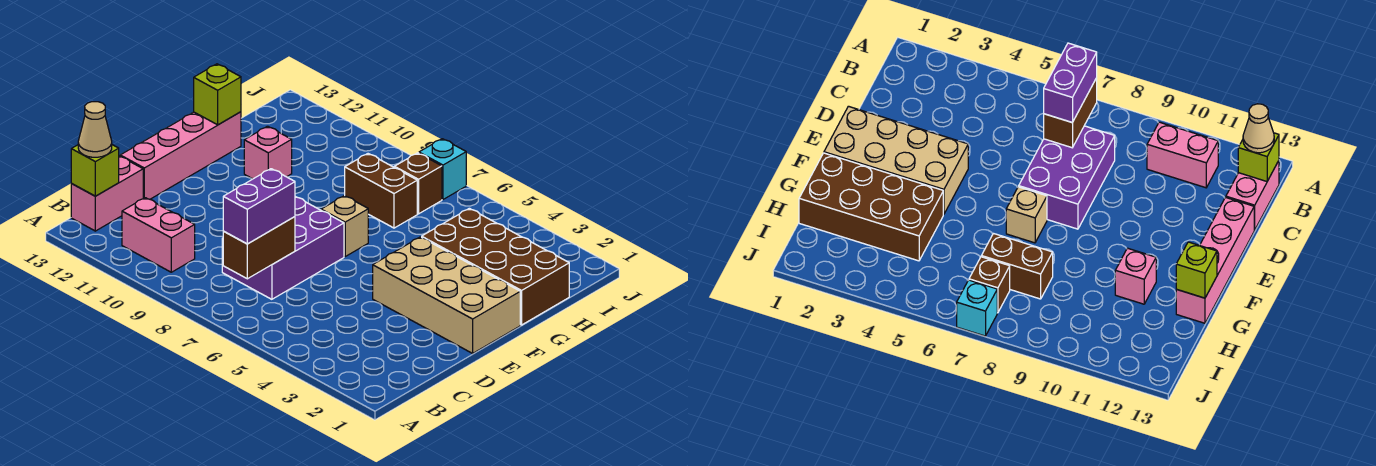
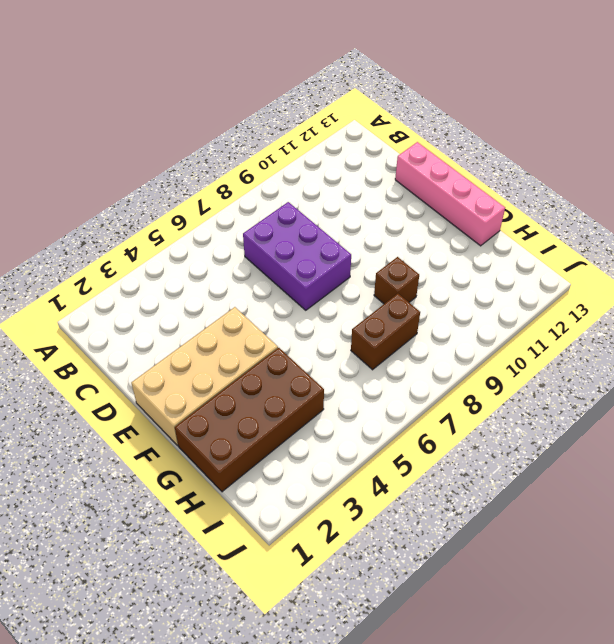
brown brick G9 level 1 -> brown brick I7 level 1
none -> pink brick B10:B11 level 1
none -> pink brick B13:C13 level 1
none -> tan brick F7 level 1

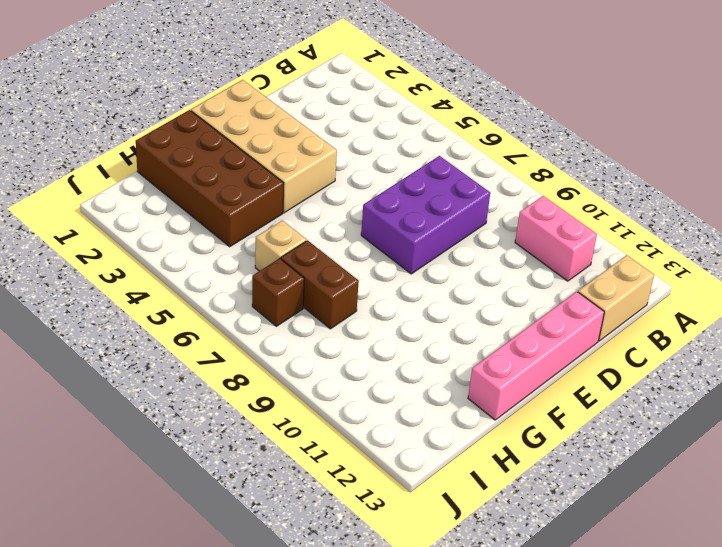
tan brick B13:C13 level 1 -> pink brick B13:C13 level 1
tan brick H6 level 1 -> tan brick F7 level 1
none -> pink brick G11 level 1
none -> cyan brick J7 level 1
none -> brown brick B7:C7 level 2

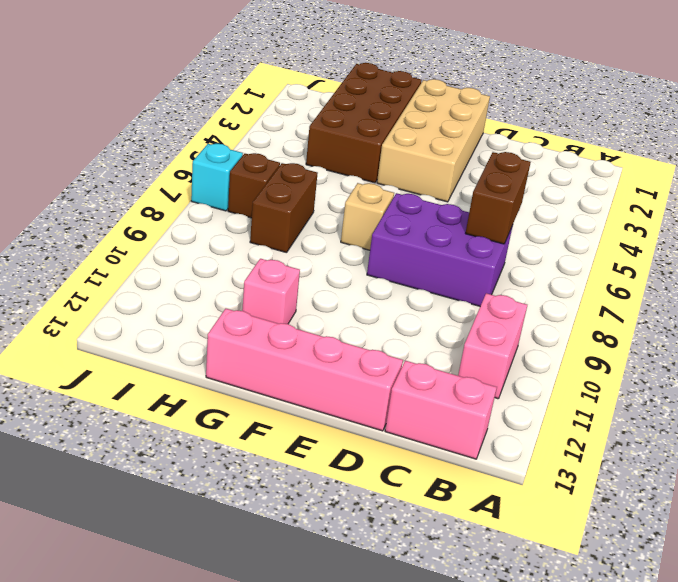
brown brick C6:C7 level 2 -> brown brick B7:C7 level 2
none -> lime brick B13 level 2
none -> lime brick G13 level 2
none -> purple brick B7:C7 level 3

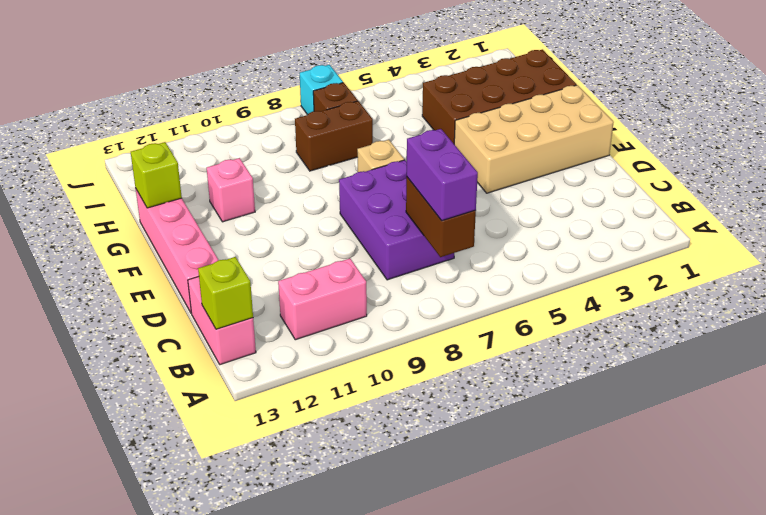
none -> tan cone B13 level 3

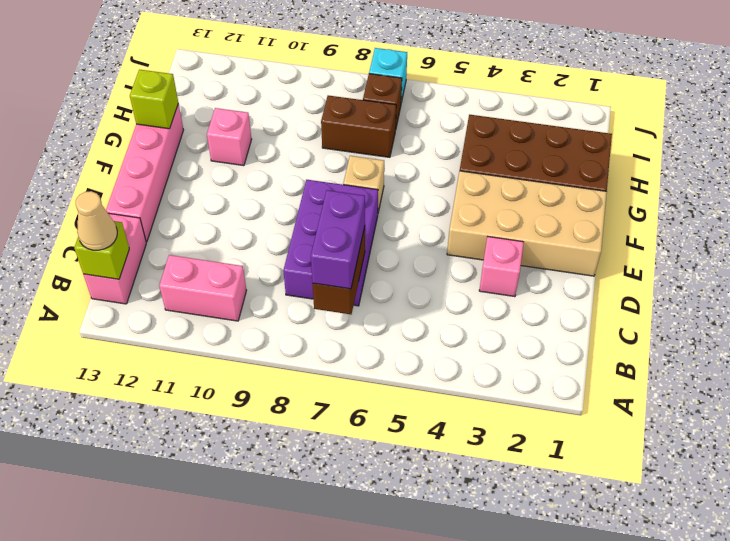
pink brick D3 level 1 -> none

